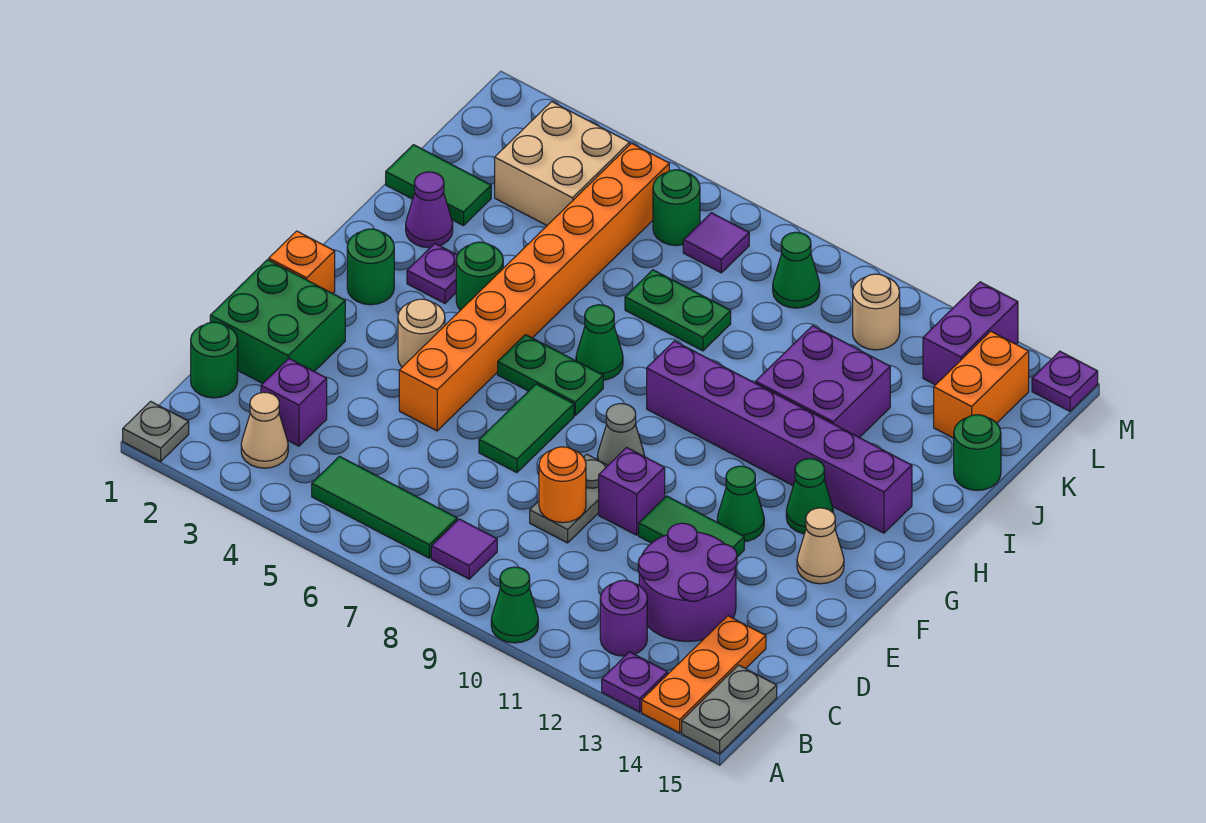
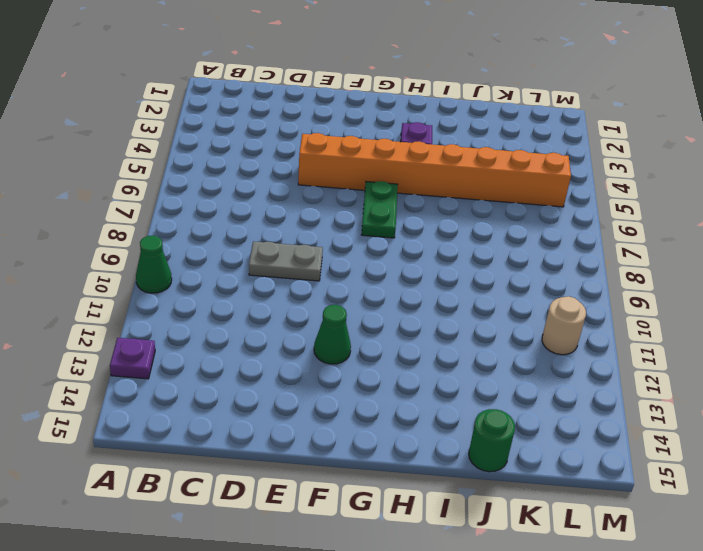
none -> grey plate A1 level 1
none -> orange plate A14:C14 level 1
none -> grey plate A15:B15 level 1
none -> tan cone B3 level 1

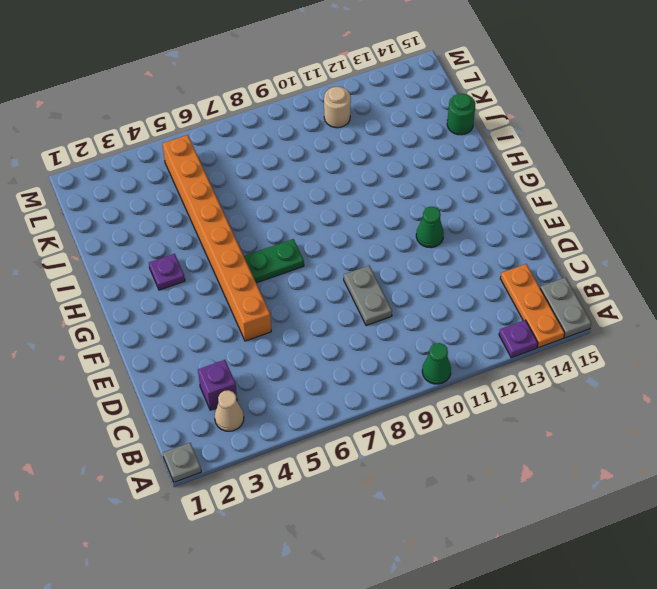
none -> green tile B5:B7 level 1
none -> purple tile B8 level 1
none -> purple round brick B12 level 1
none -> green round brick C1 level 1

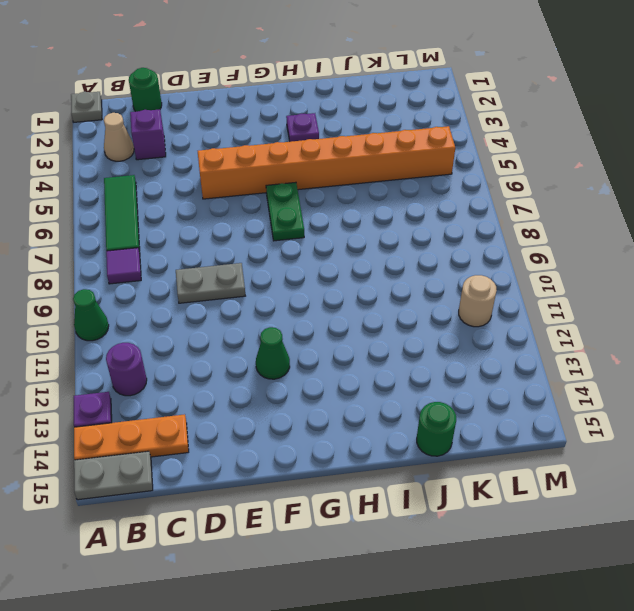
none -> purple round brick C12:D13 level 1
none -> green brick D1:E2 level 1
none -> green tile E7:F7 level 1
none -> purple brick E10 level 1

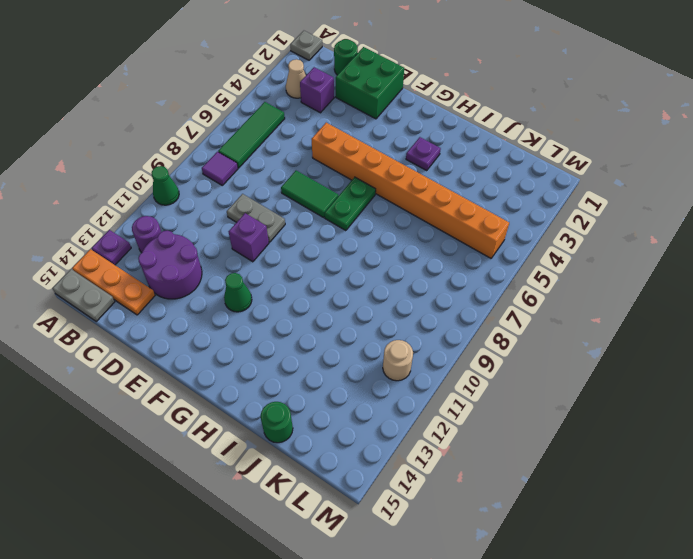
none -> green tile E11:E12 level 1
none -> orange brick F1 level 1
none -> tan round brick F4 level 1
none -> grey cone F9 level 1

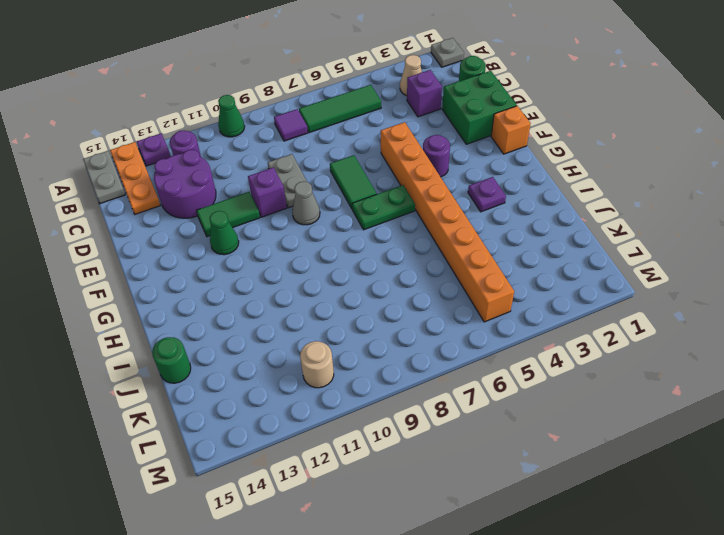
purple round brick F4 level 1 -> tan round brick F4 level 1
none -> tan cone F14 level 1
none -> green round brick G2 level 1
none -> green cone G13 level 1
none -> green round brick H4 level 1

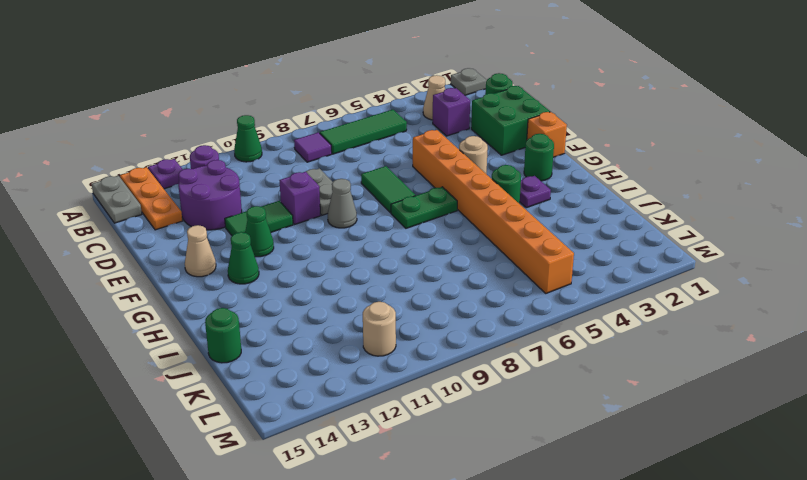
none -> green cone H7 level 1
none -> purple brick H9:H14 level 1
none -> purple cone I2 level 1
none -> purple brick I11:J12 level 1

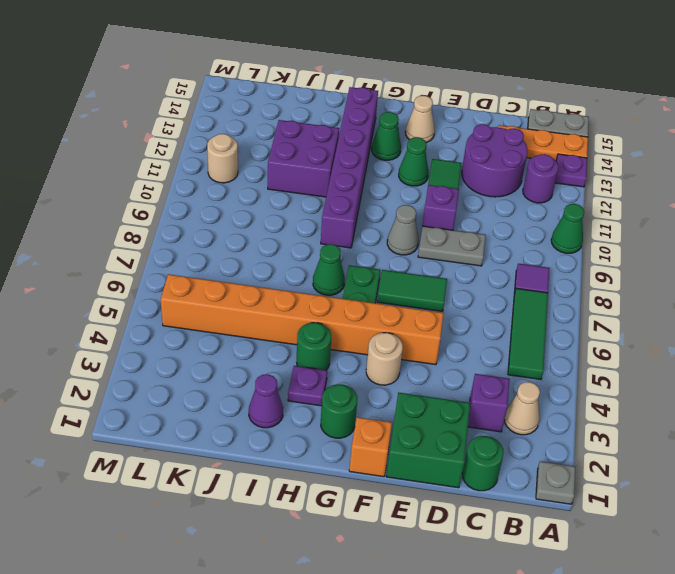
none -> green tile J1:J2 level 1
none -> green plate J7:J8 level 1
none -> green round brick J15 level 1
none -> tan brick K3:L4 level 1

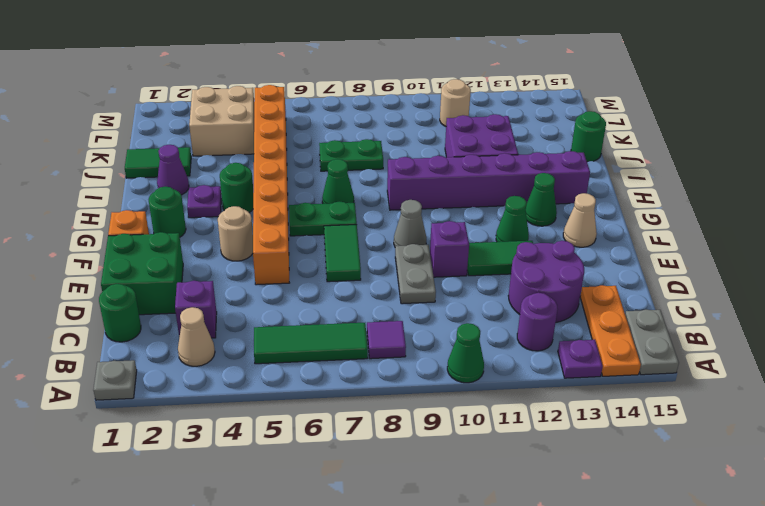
none -> orange brick K14:L14 level 1
none -> green round brick L6 level 1
none -> purple tile L7 level 1
none -> green cone L9 level 1

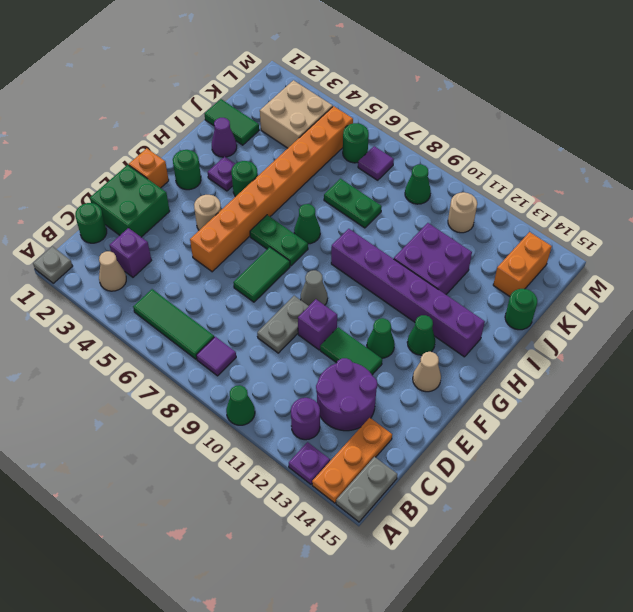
none -> purple brick L13:M13 level 1
none -> purple plate M15 level 1
none -> orange round brick D9 level 2

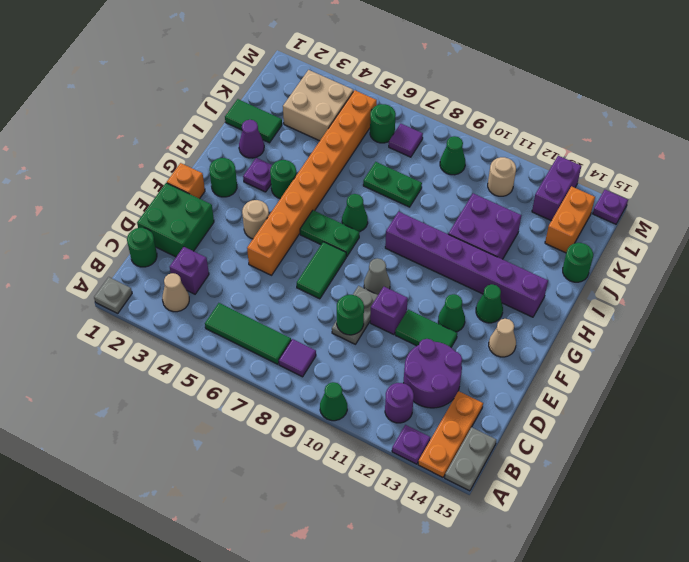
green round brick D9 level 2 -> orange round brick D9 level 2

